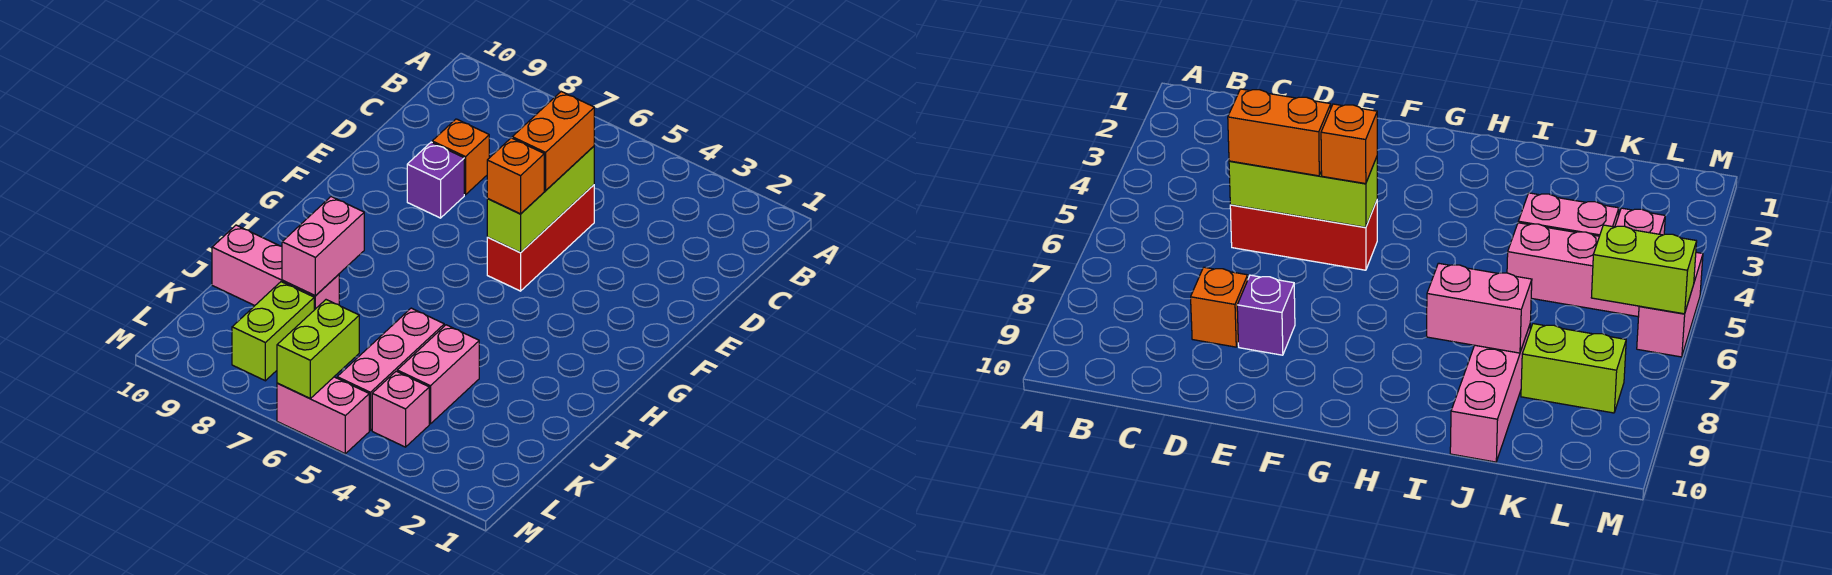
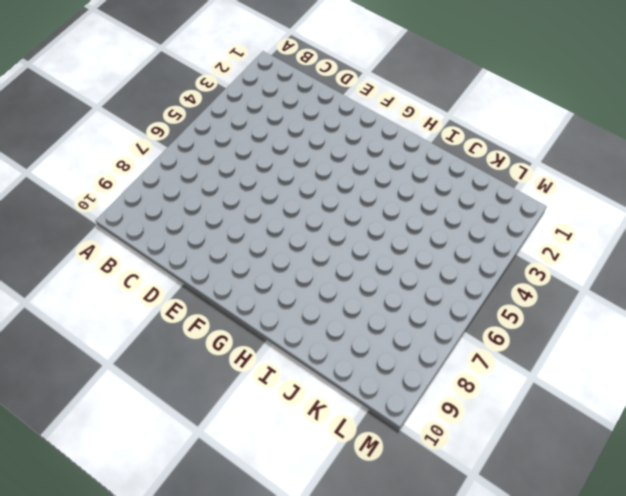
none -> red brick D5:F5 level 1
none -> orange brick D8 level 1
none -> purple brick E8 level 1

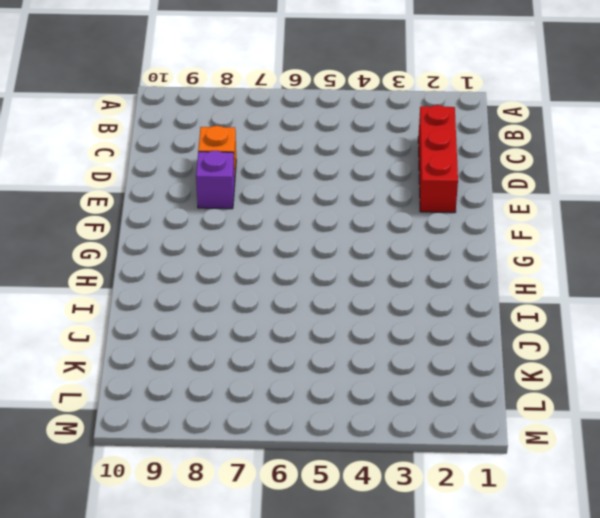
red brick C2:E2 level 1 -> red brick D5:F5 level 1
none -> pink brick J4:K4 level 1
none -> pink brick J5:L5 level 1
none -> pink brick J8:J10 level 1

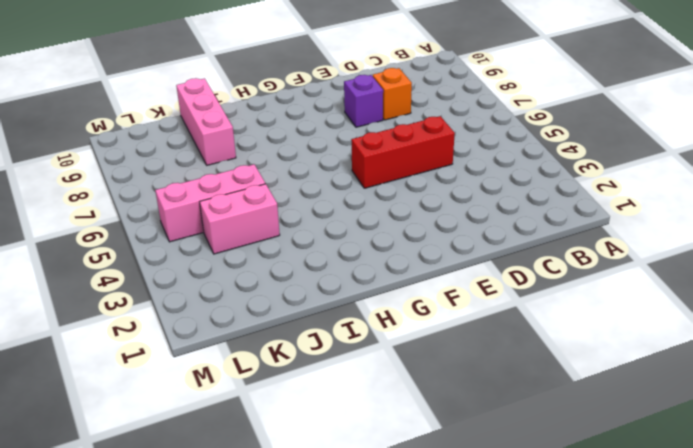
none -> lime brick K8:L8 level 1
none -> pink brick L4 level 1
none -> pink brick M5:M6 level 1

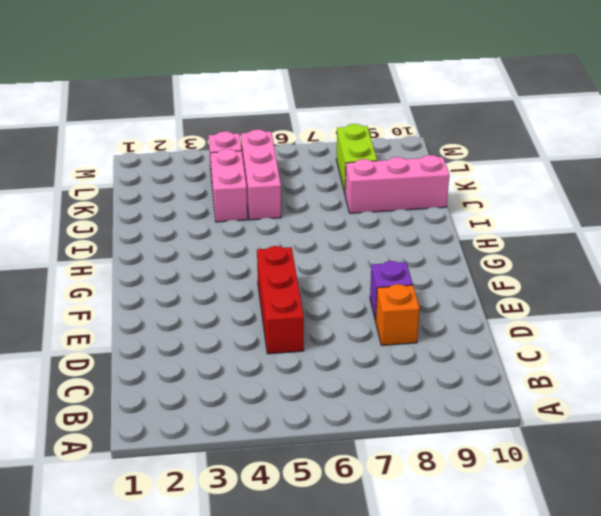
none -> pink brick M5:M6 level 1
none -> lime brick D5:F5 level 2
none -> pink brick I8:J8 level 2

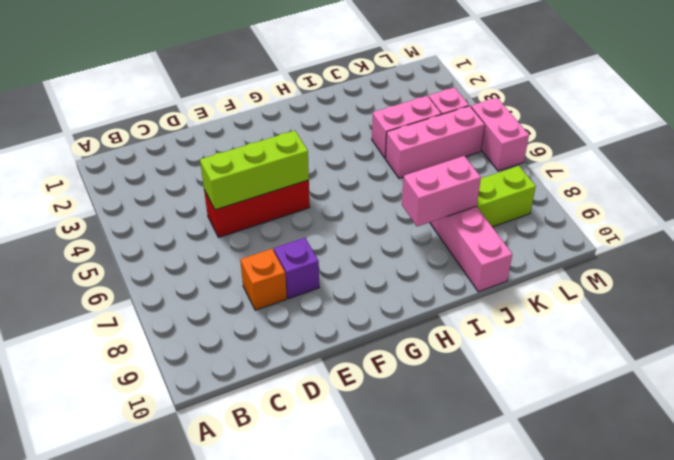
none -> lime brick L6:M6 level 2
none -> orange brick D5:E5 level 3
none -> orange brick F5 level 3

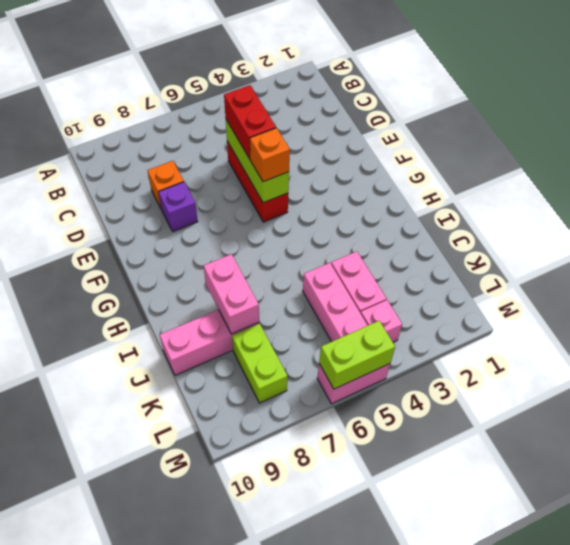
red brick D5:E5 level 3 -> orange brick D5:E5 level 3
lime brick M5:M6 level 2 -> lime brick L6:M6 level 2

